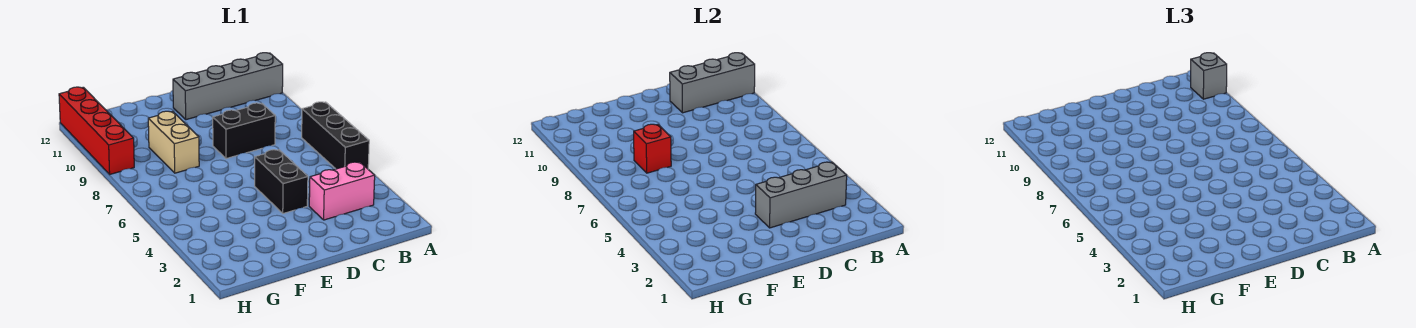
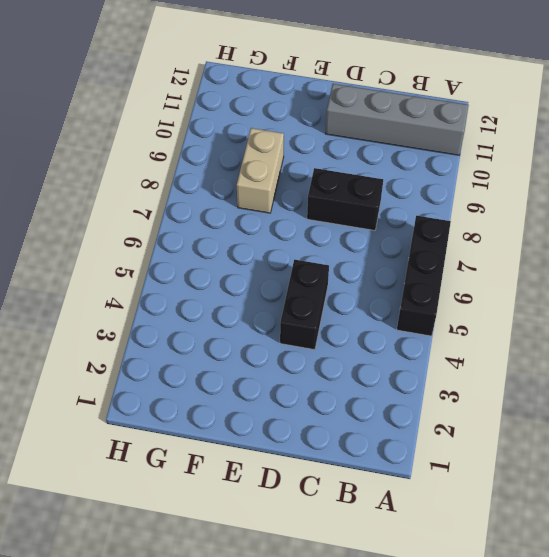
none -> pink brick B3:C3 level 1
none -> red brick H9:H12 level 1

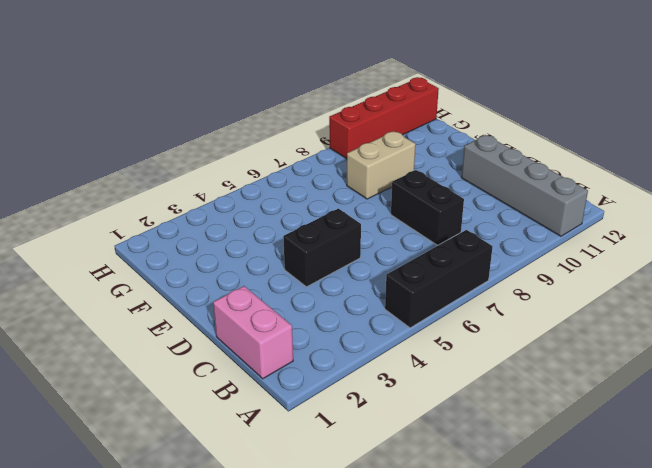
pink brick B1:C1 level 1 -> pink brick B3:C3 level 1
none -> grey brick A11:C11 level 2
none -> grey brick B3:D3 level 2

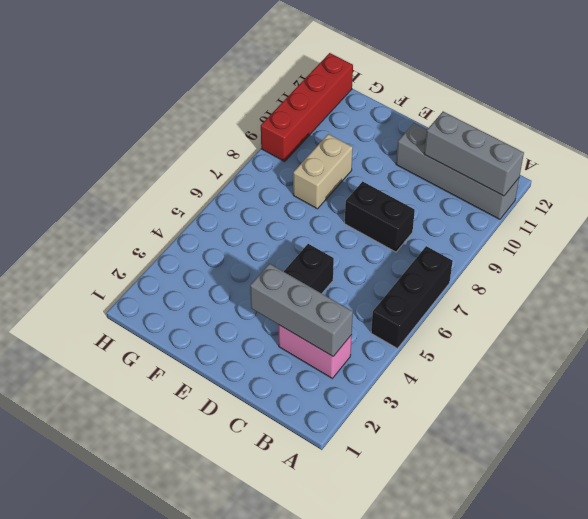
none -> red brick F8 level 2
none -> grey brick A11 level 3

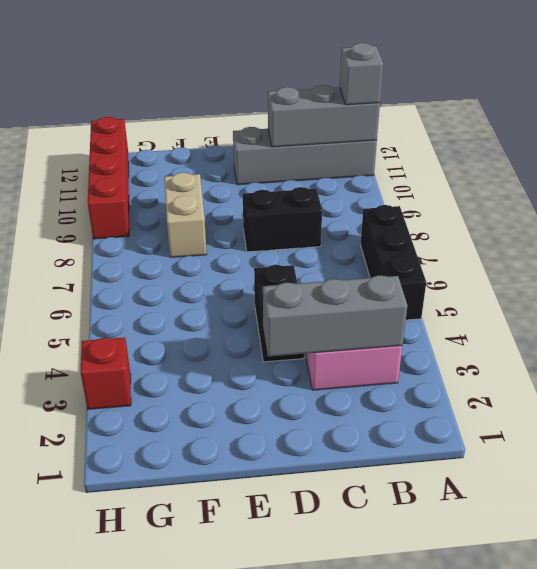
red brick H3 level 1 -> red brick F8 level 2

